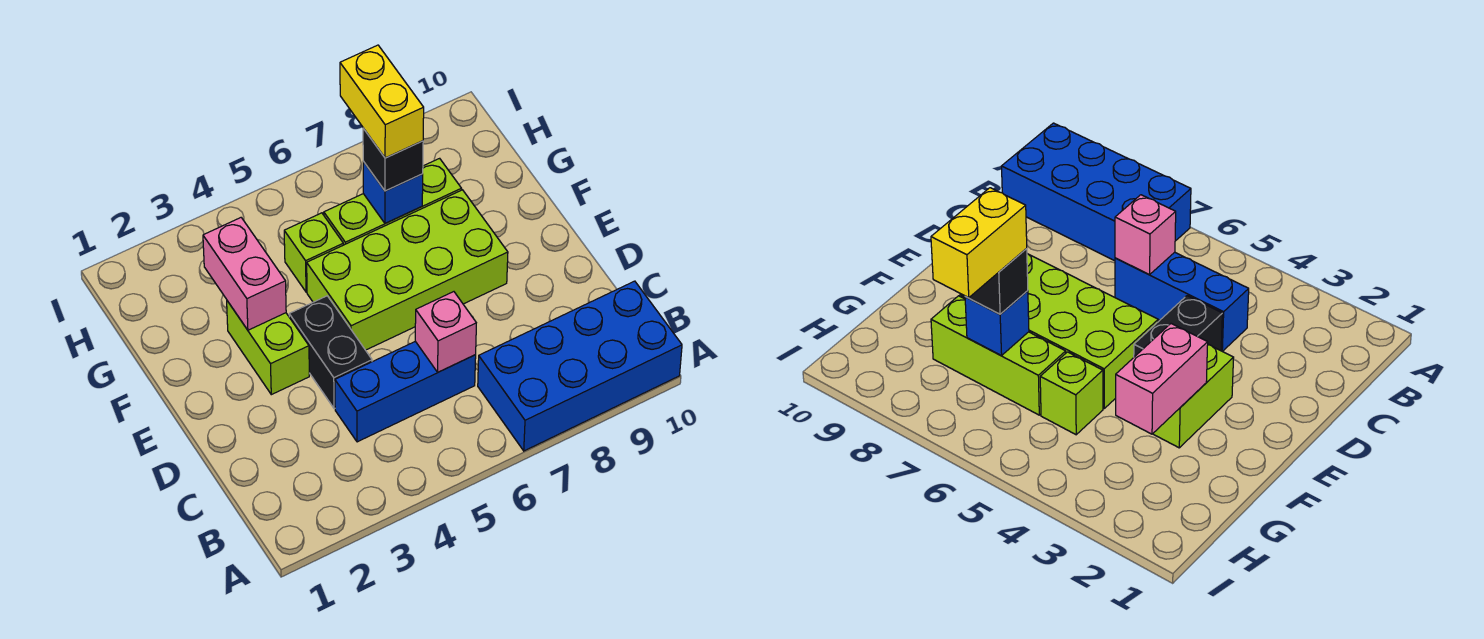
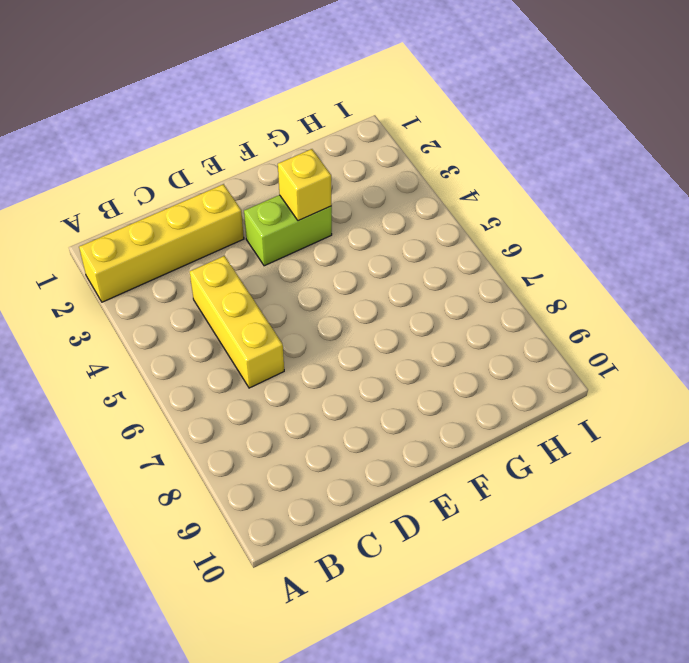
yellow brick A2:D2 level 1 -> none
yellow brick C4:C6 level 1 -> blue brick C4:C6 level 1
yellow brick F3 level 2 -> pink brick F3:G3 level 2
none -> blue brick A7:B10 level 1
none -> black brick D4:E4 level 1
none -> lime brick E5:F8 level 1

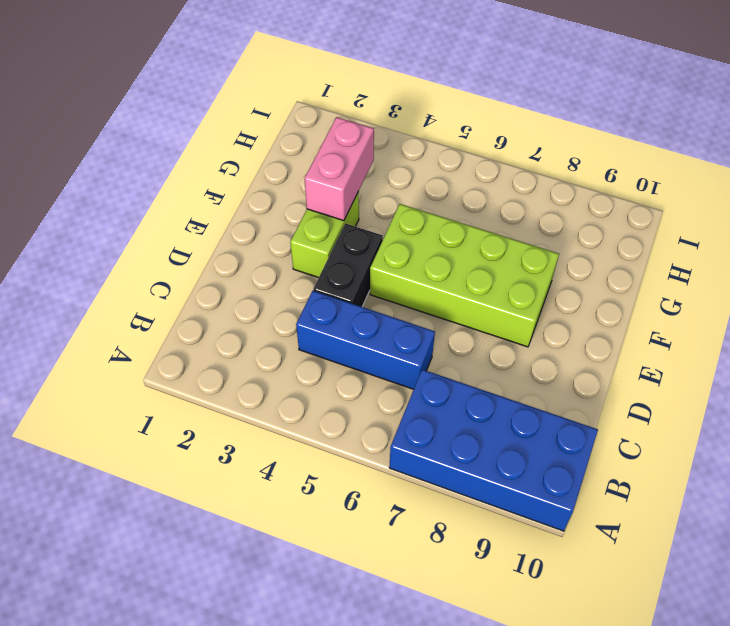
none -> lime brick G5 level 1
none -> lime brick G6:G8 level 1
none -> pink brick C6 level 2

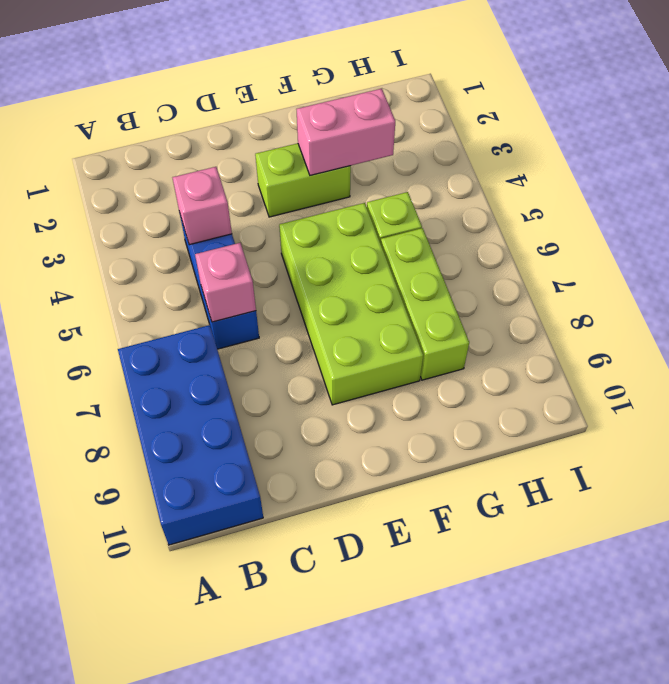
pink brick C4 level 2 -> none
none -> black brick D4:E4 level 1
none -> blue brick G7 level 2
none -> black brick G7 level 3

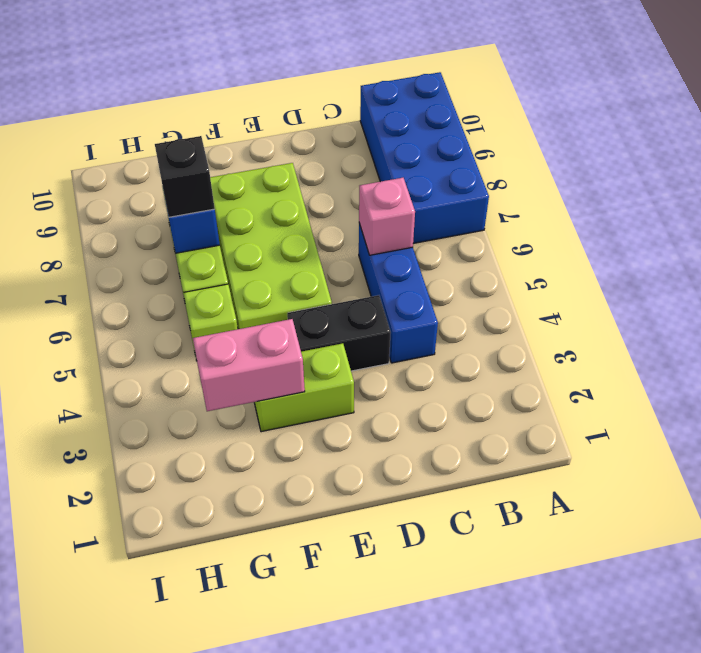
none -> yellow brick G7:H7 level 4

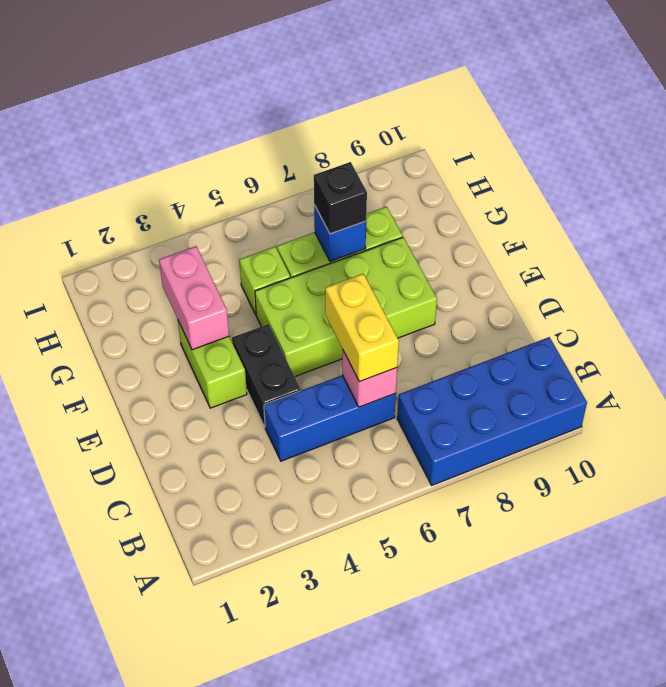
yellow brick C6:D6 level 3 -> yellow brick G7:H7 level 4

